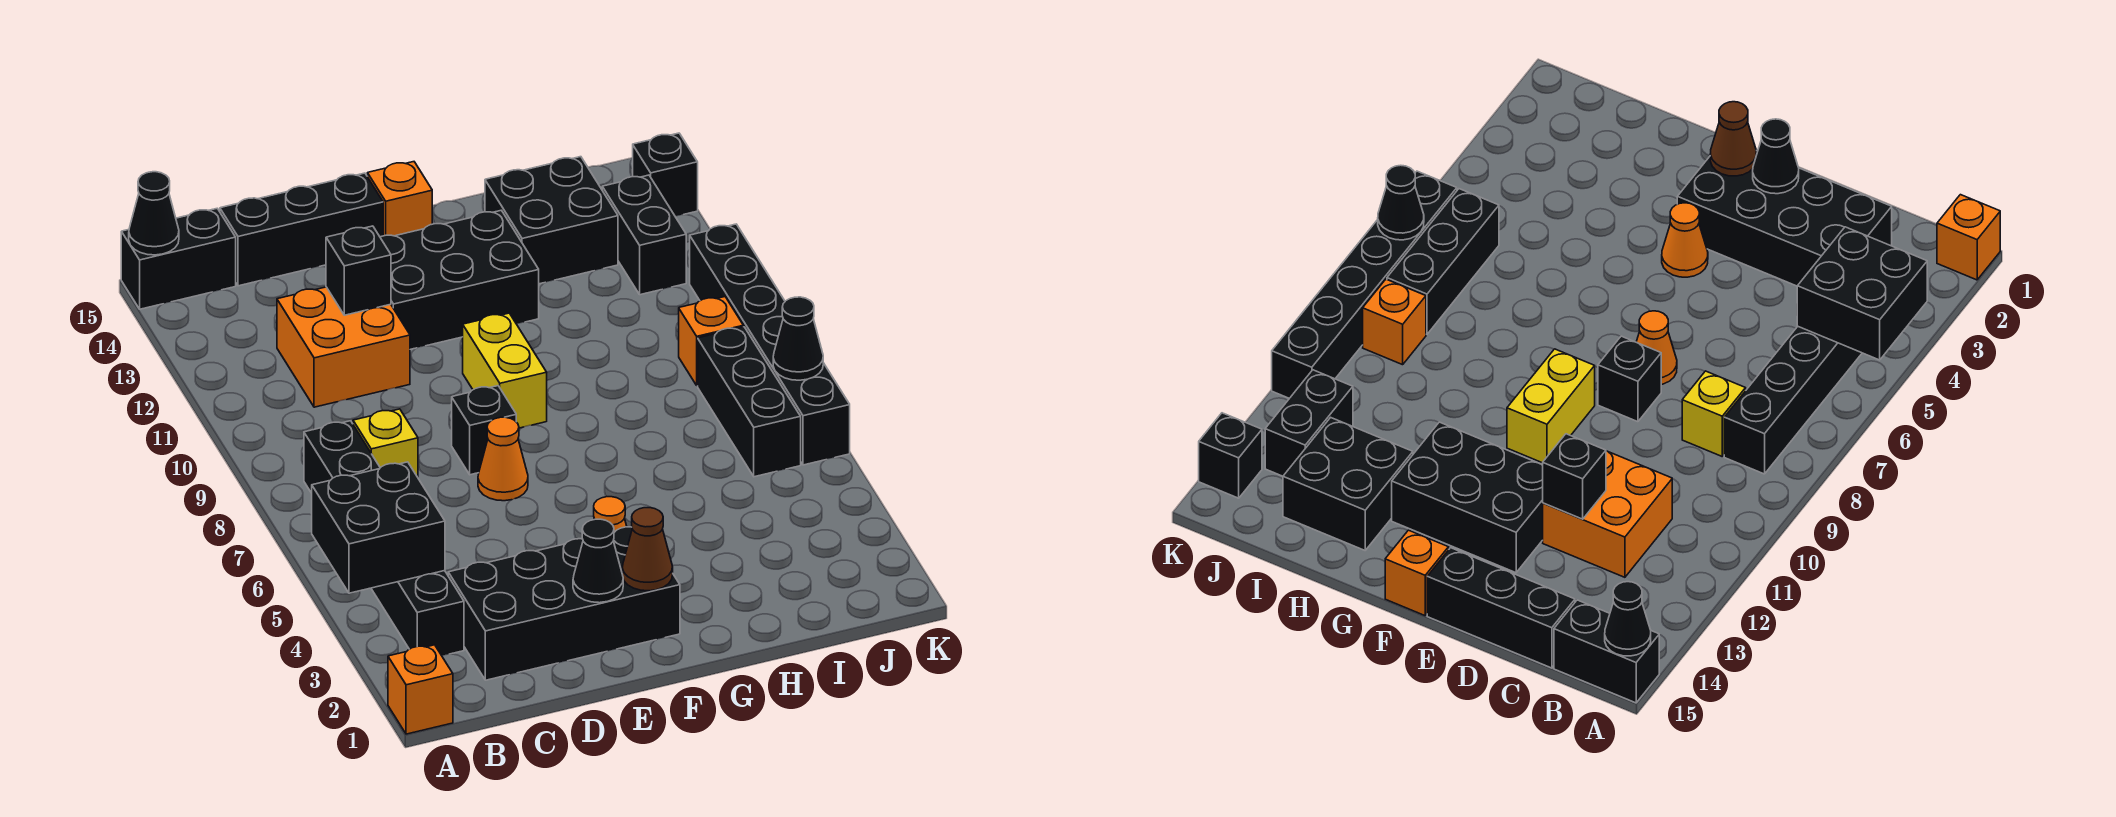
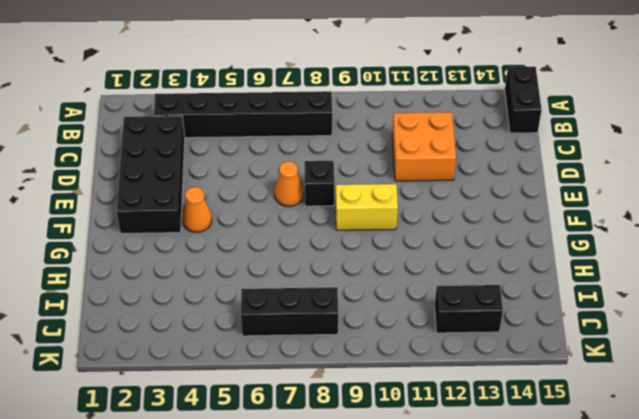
none -> orange brick A1 level 1
none -> yellow brick C8 level 1
none -> black brick C15:E15 level 1

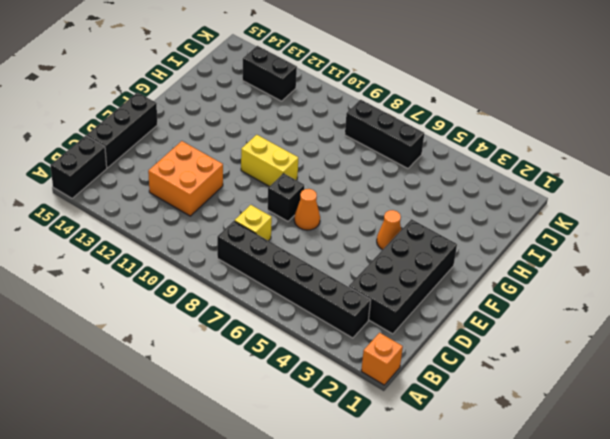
none -> black brick E12:G13 level 1
none -> orange brick F15 level 1
none -> black brick H13:I14 level 1

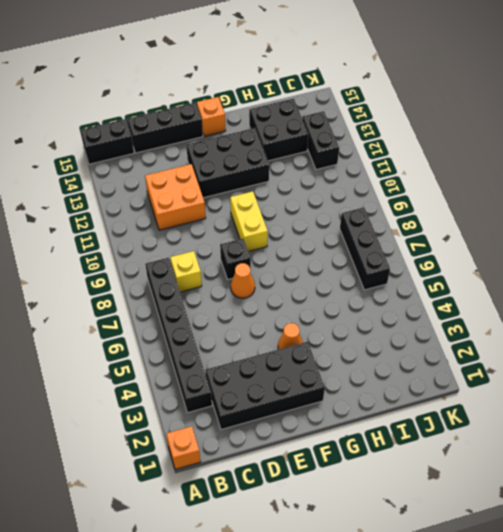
none -> orange brick J9 level 1
none -> black brick K6:K11 level 1
none -> black brick K14 level 1

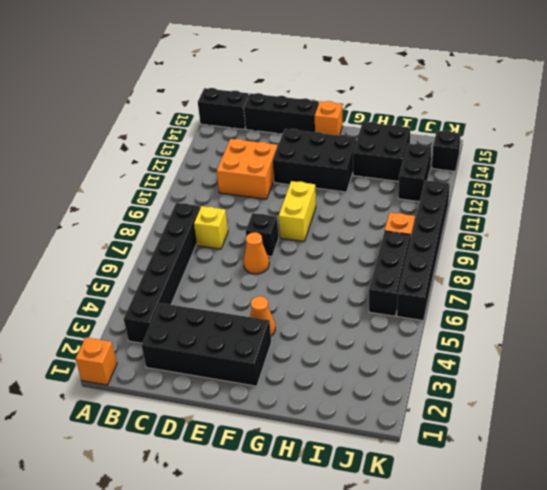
none -> black brick A4:B5 level 2
none -> black cone A15 level 2
none -> black brick D12 level 2

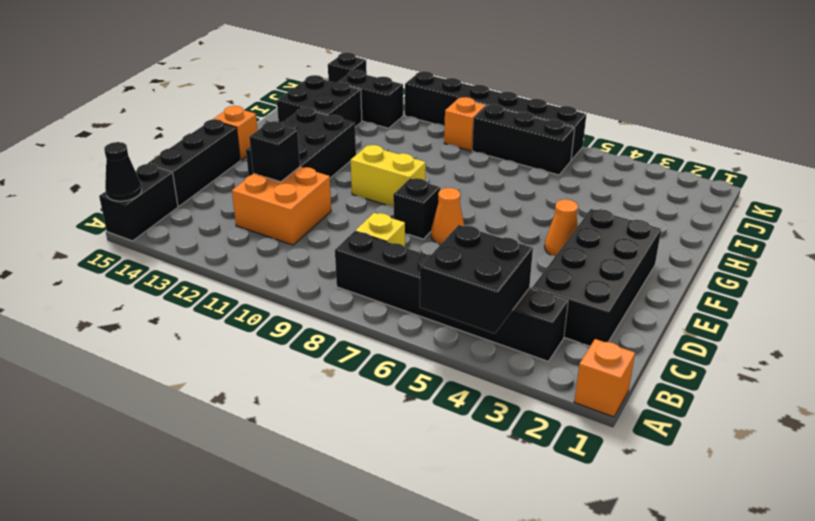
none -> black cone E2 level 2
none -> brown cone F2 level 2
none -> black cone K7 level 2

